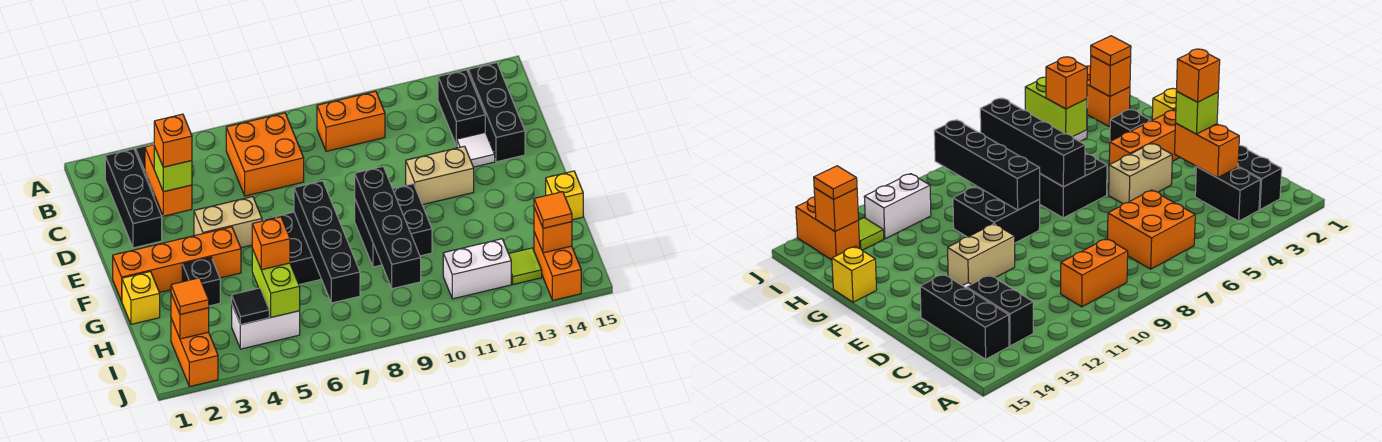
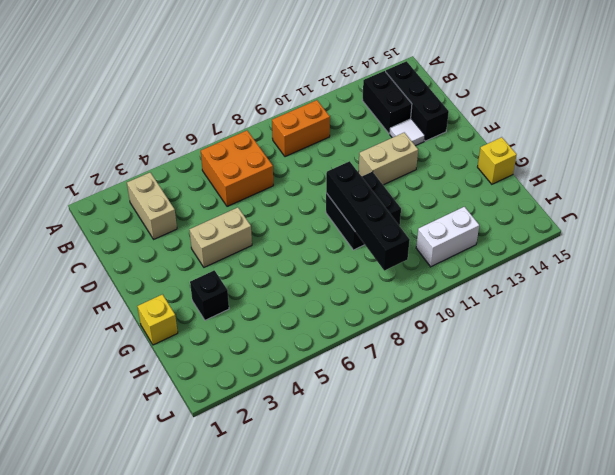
tan brick B3:C3 level 1 -> black brick B3:C3 level 1
none -> black brick B2:D2 level 1
none -> orange brick F1:F4 level 1
none -> black brick F6:G7 level 1
none -> orange brick I2:J2 level 1

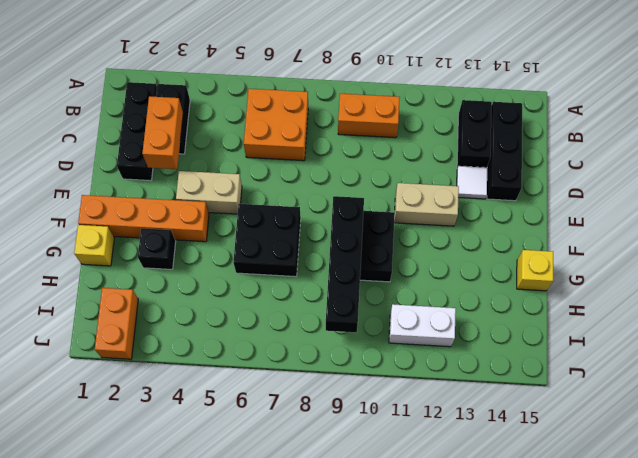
none -> white brick I4:I5 level 1
none -> lime tile I13 level 1
none -> orange brick I14:J14 level 1
none -> black brick F7:I7 level 2

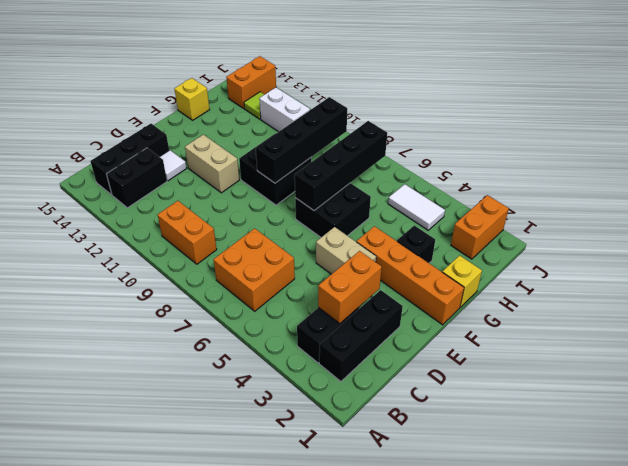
white tile I4:I5 level 1 -> white brick I4:I5 level 1
none -> lime brick H5:I5 level 2
none -> orange brick I2 level 2
none -> black tile I4 level 2
none -> orange brick I14 level 2

